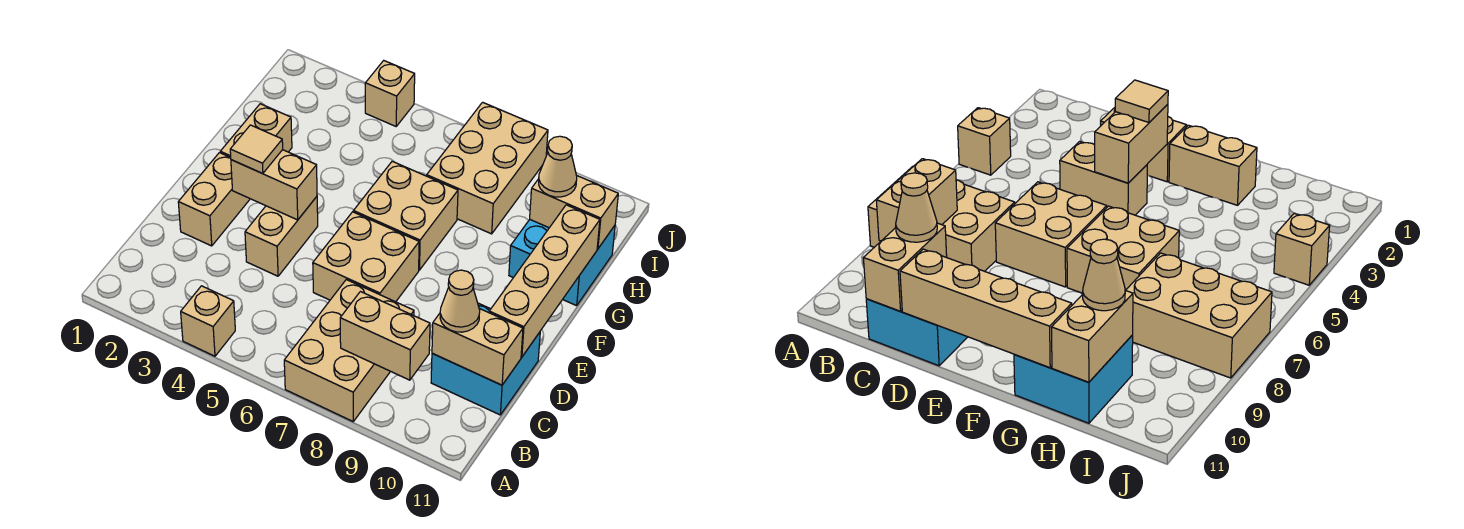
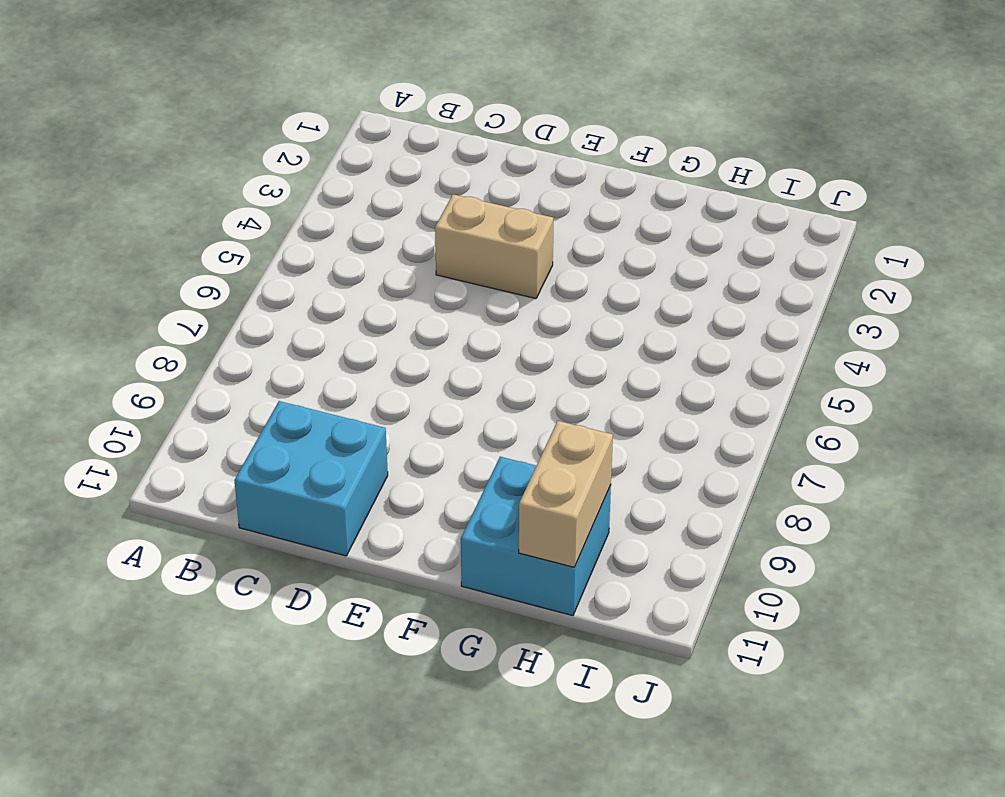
none -> tan brick A4 level 1
none -> tan brick A7:C8 level 1
none -> tan brick D2:E2 level 1

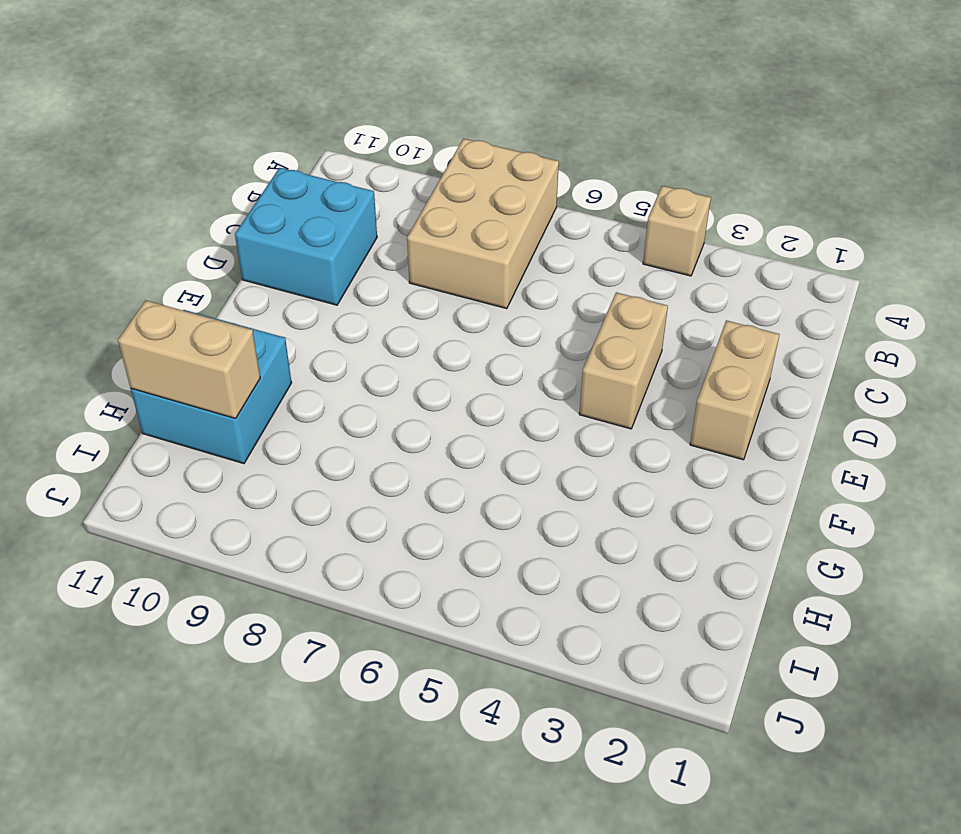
none -> tan brick D6:E7 level 1
none -> tan brick F2:G2 level 1
none -> tan brick F6:G7 level 1

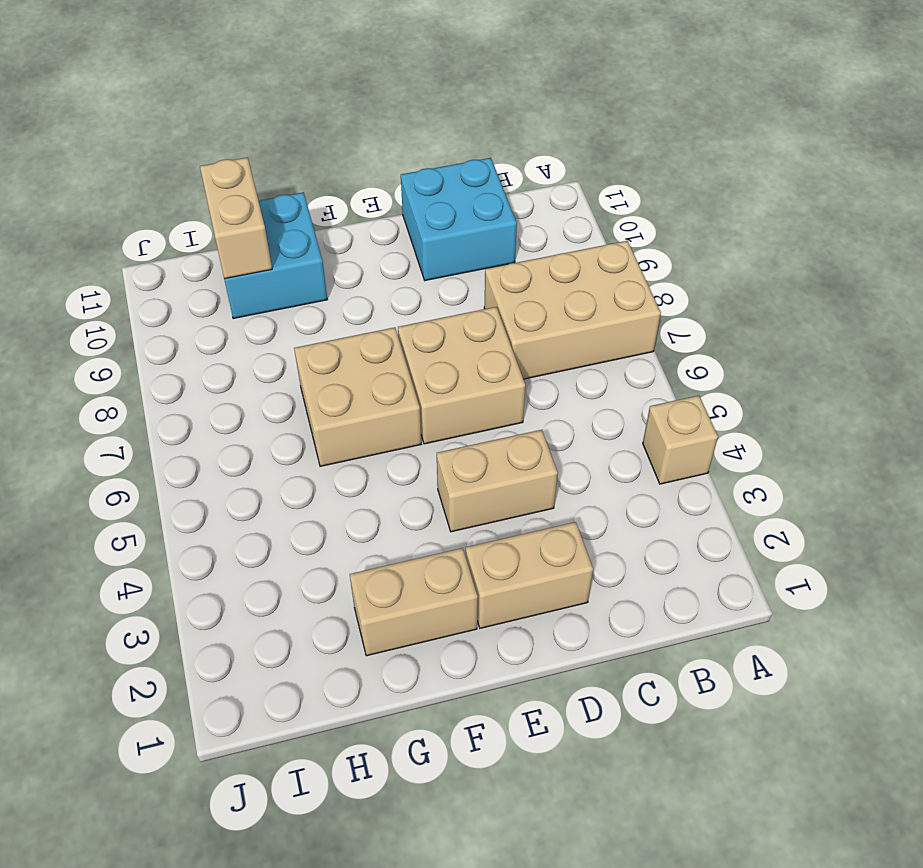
none -> tan brick H7:J8 level 1
none -> tan brick J4 level 1
none -> tan brick B8:B9 level 2

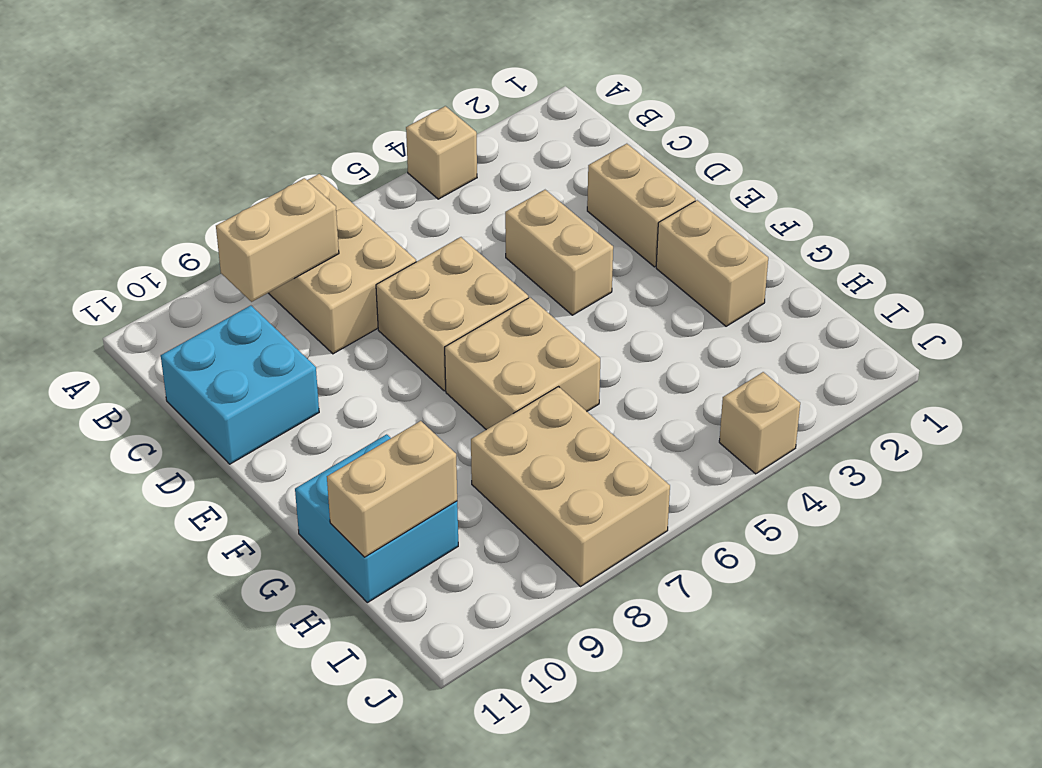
none -> tan brick C10:C11 level 2
none -> tan brick D11:G11 level 2
none -> tan brick E3:E4 level 2

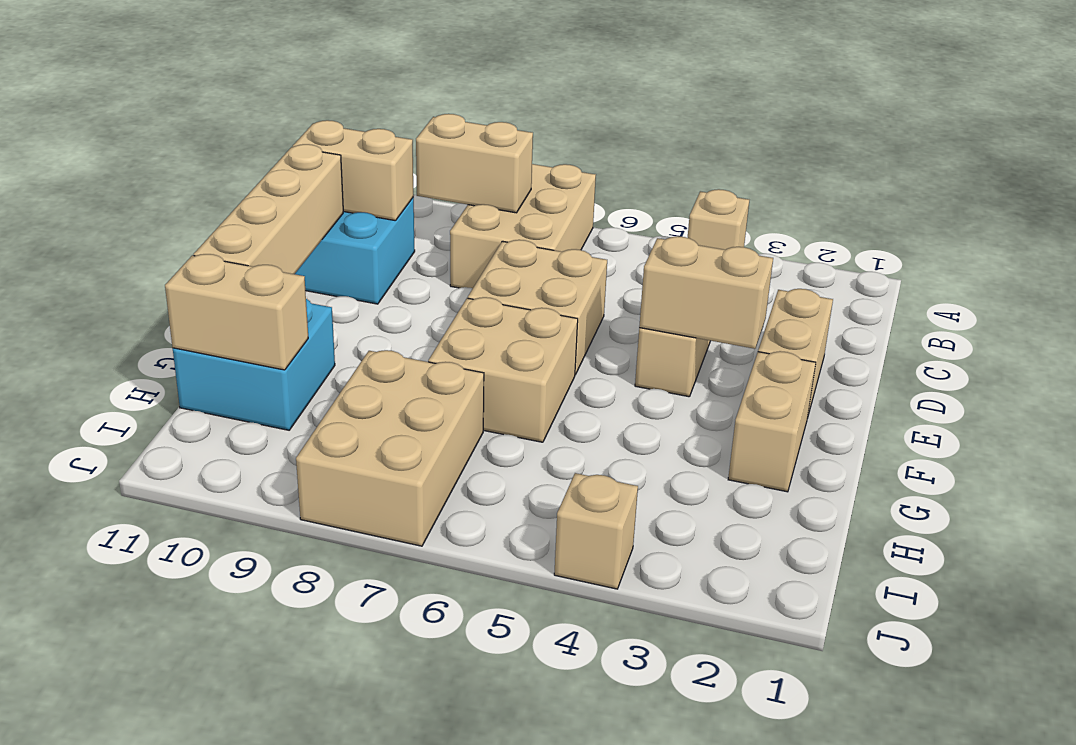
none -> tan cone C10 level 3
none -> tan tile E3 level 3
none -> tan cone H10 level 3

